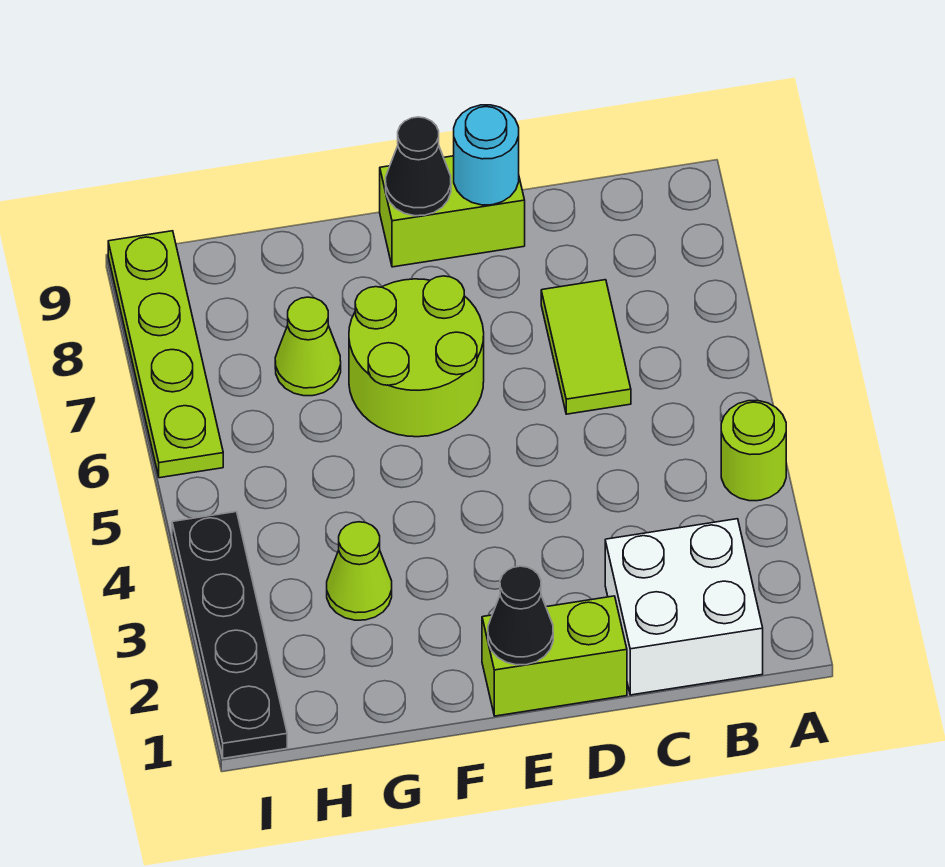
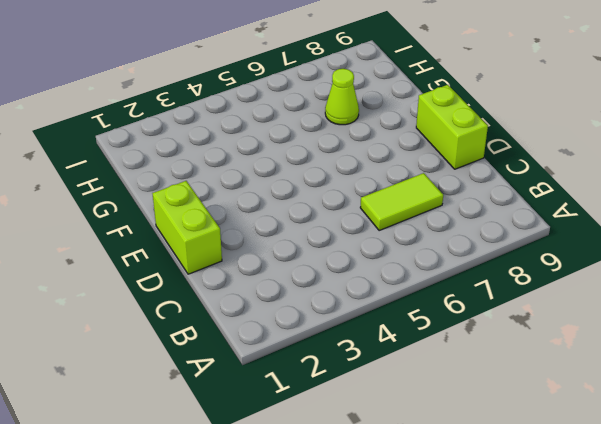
none -> lime round brick A4 level 1
none -> white brick B1:C2 level 1
none -> lime round brick E6:F7 level 1

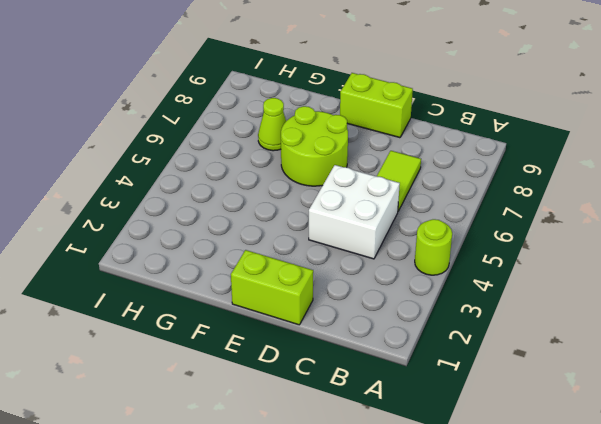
white brick C4:D5 level 1 -> white brick B1:C2 level 1
none -> lime cone G3 level 1
none -> black plate I1:I4 level 1
none -> lime plate I6:I9 level 1

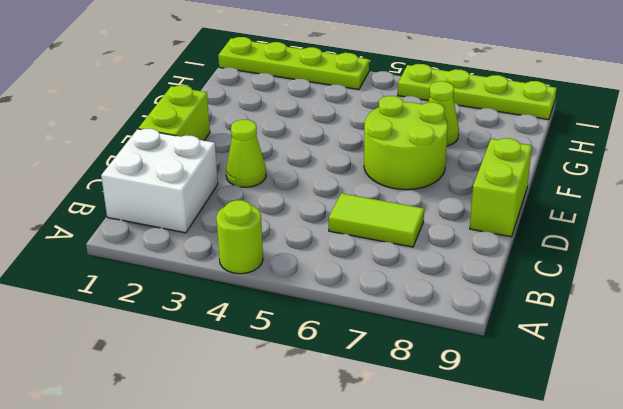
lime cone D3 level 1 -> lime cone G3 level 1
lime plate I1:I4 level 1 -> black plate I1:I4 level 1
none -> cyan round brick D9 level 2
none -> black cone E1 level 2
none -> black cone E9 level 2

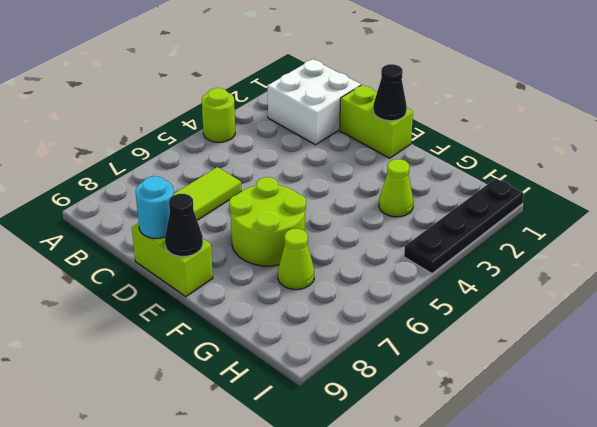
none -> lime plate I6:I9 level 1

